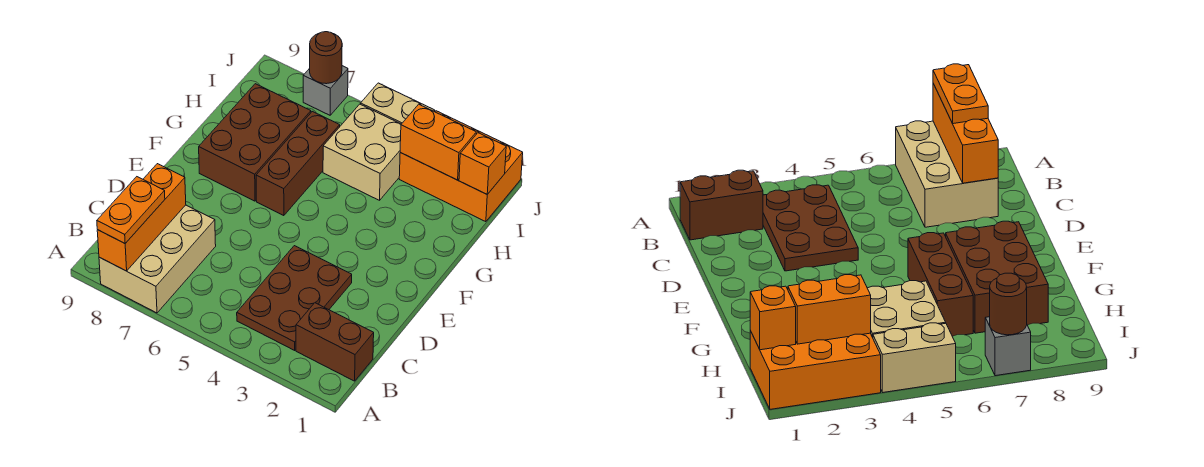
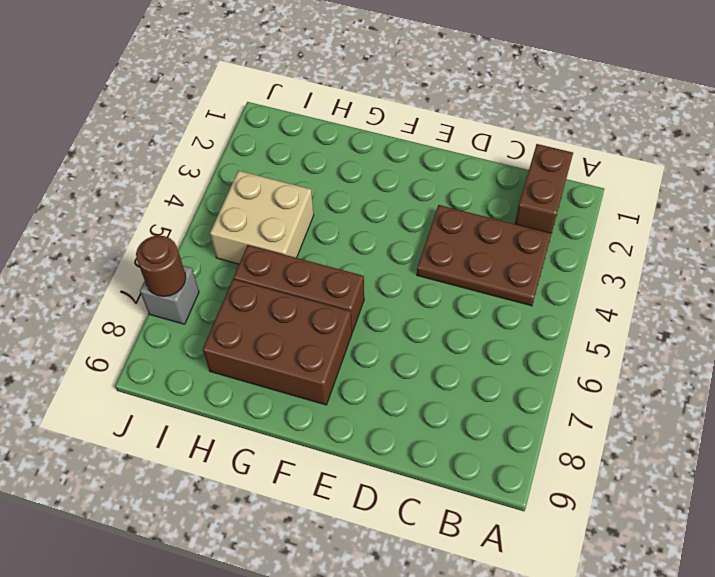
none -> tan brick A7:C8 level 1
none -> orange brick I1:J3 level 1
none -> tan brick J4:J5 level 1

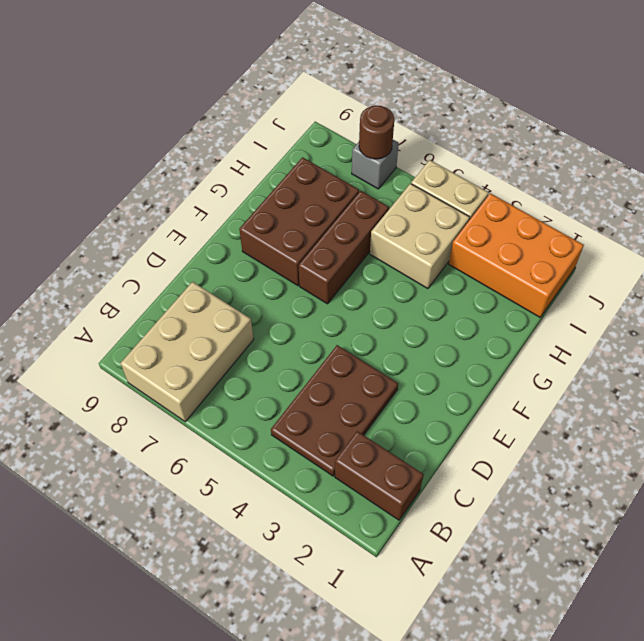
none -> orange brick A8:C8 level 2
none -> orange brick I1 level 2
none -> orange brick I2:I3 level 2

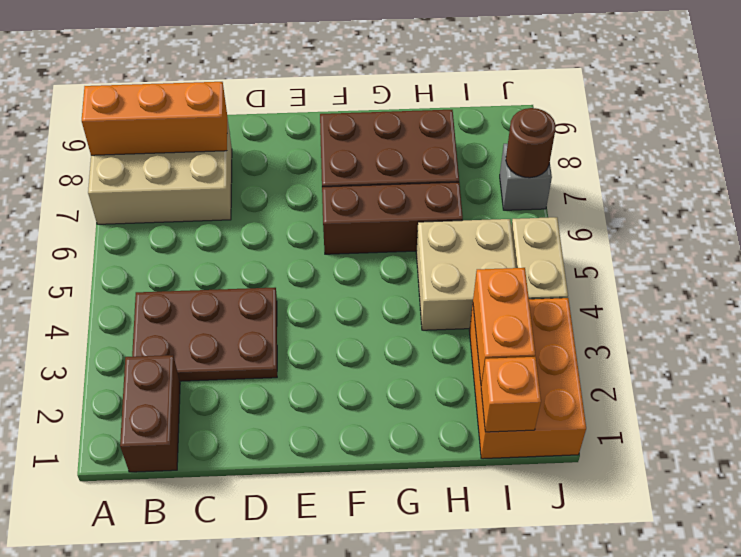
none -> orange plate A8:B8 level 3

